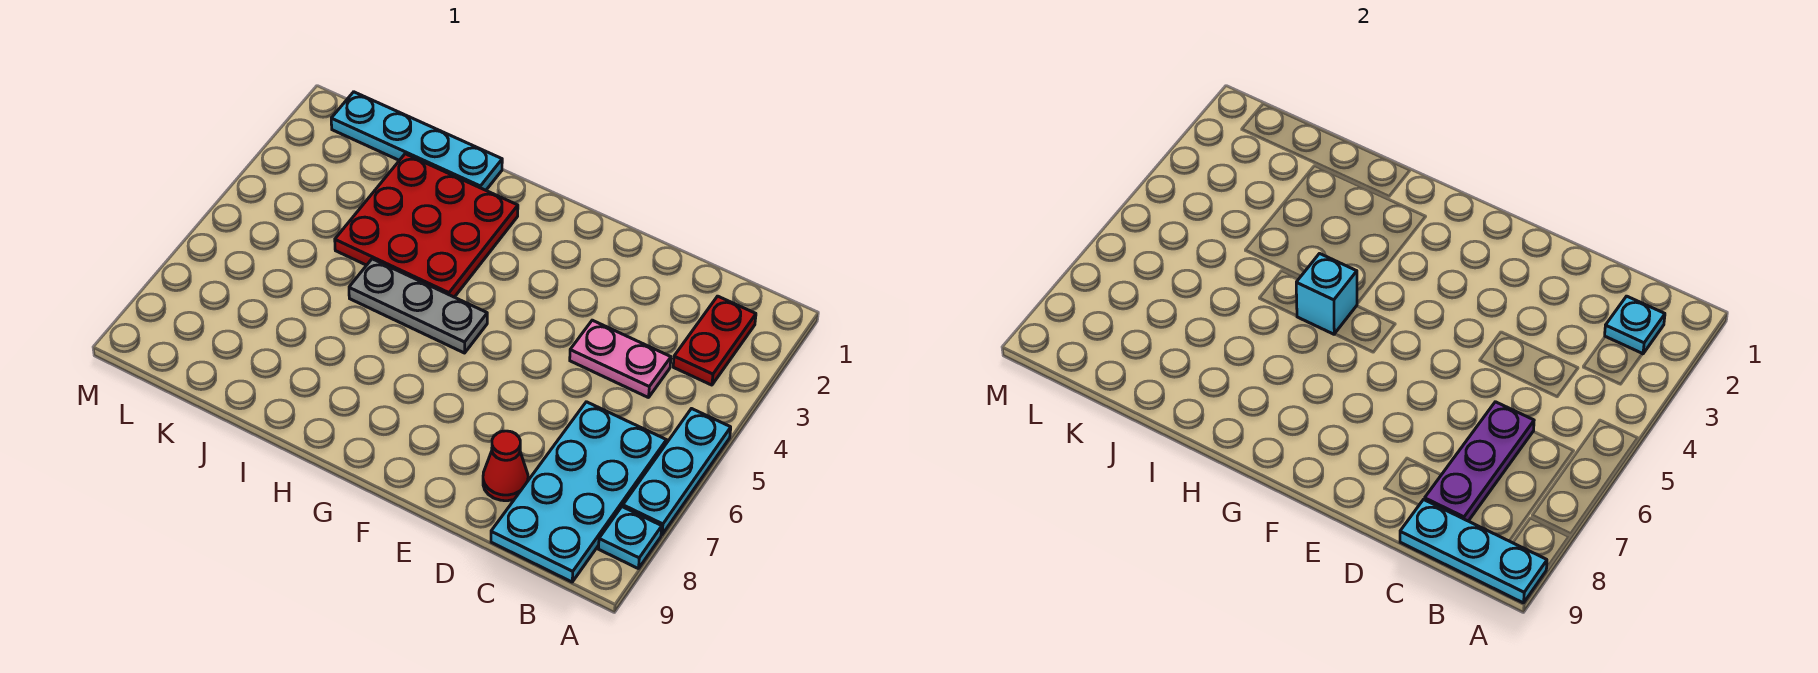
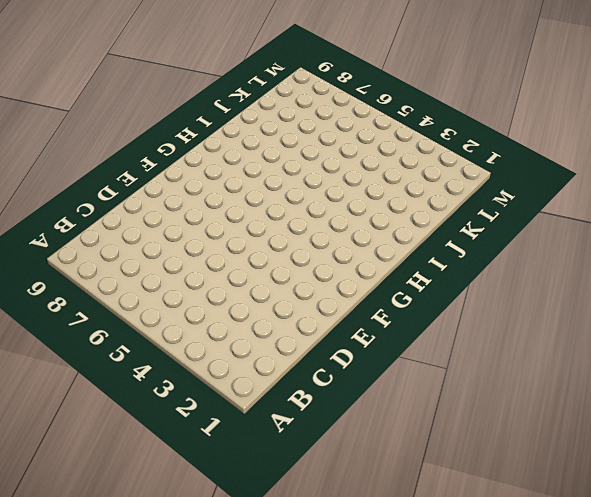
none -> cyan plate A5:A7 level 1
none -> cyan plate A8 level 1
none -> red plate B2:B3 level 1

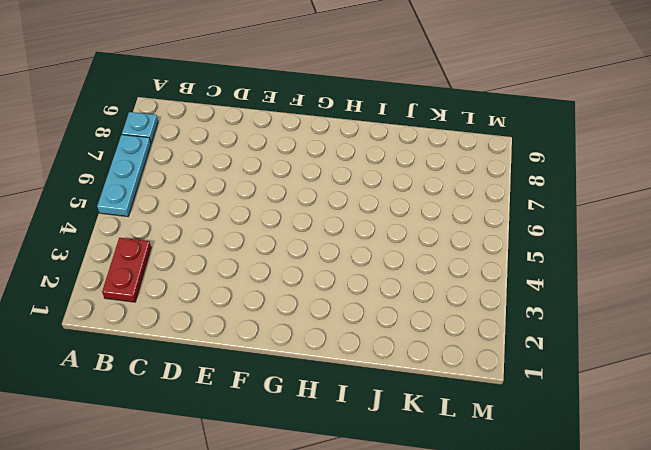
none -> cyan plate B6:C9 level 1
none -> pink plate C4:D4 level 1
none -> red cone D8 level 1

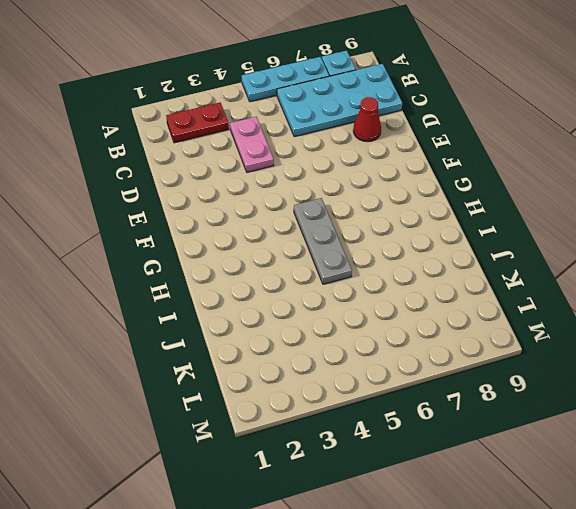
none -> red plate H2:J4 level 1
none -> cyan plate I1:L1 level 1
none -> cyan plate A9:C9 level 2

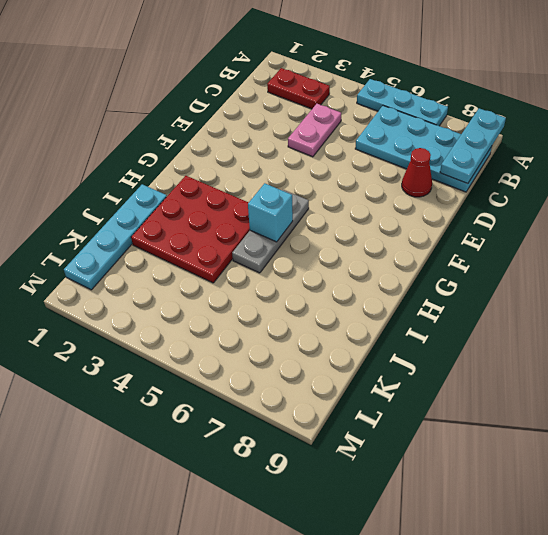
none -> cyan plate A8 level 1
none -> cyan plate B2 level 2
none -> purple plate C6:C8 level 2

